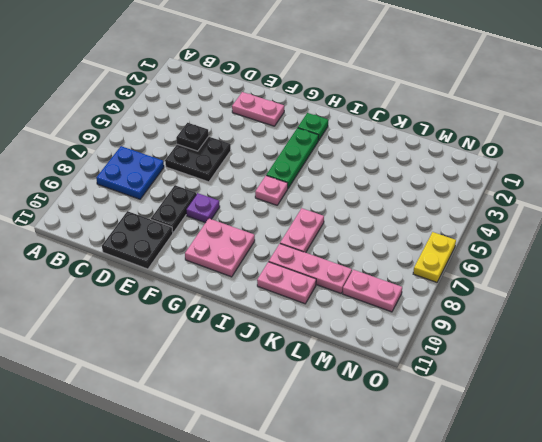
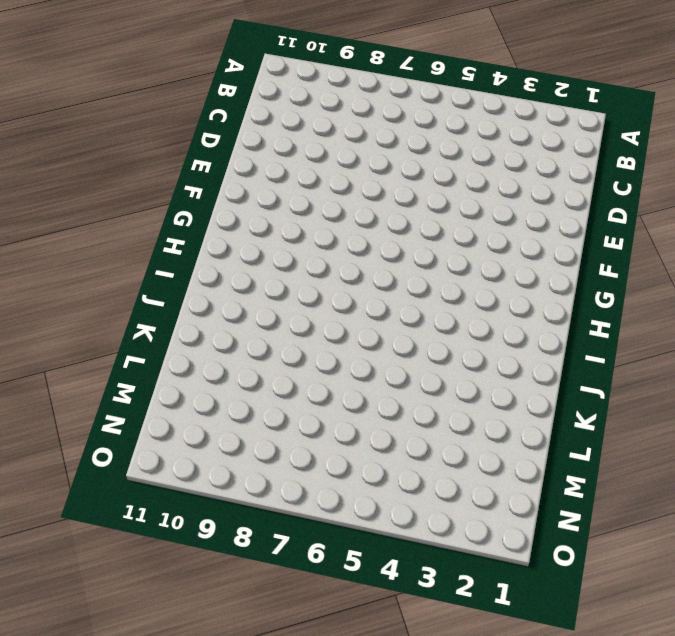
none -> blue plate B7:C8 level 1
none -> black plate D5:E6 level 1
none -> black plate D10:E11 level 1

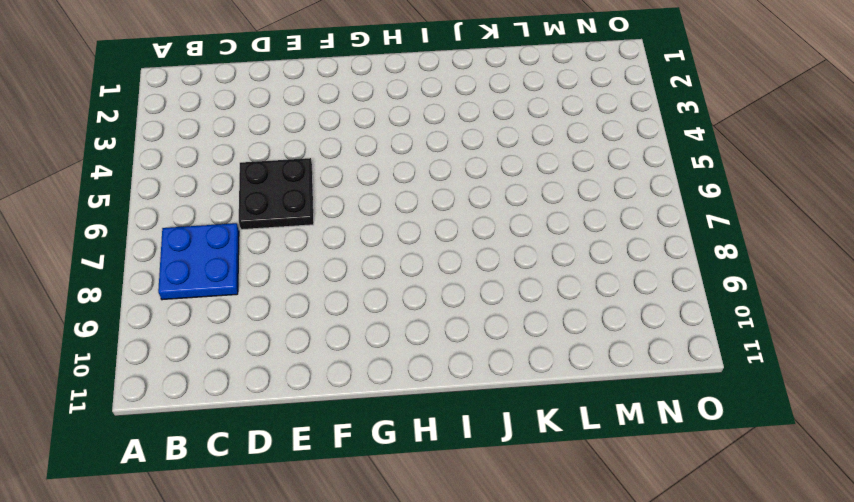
none -> black plate D10:E11 level 1
none -> pink plate E2:F2 level 1
none -> black plate E8:E9 level 1

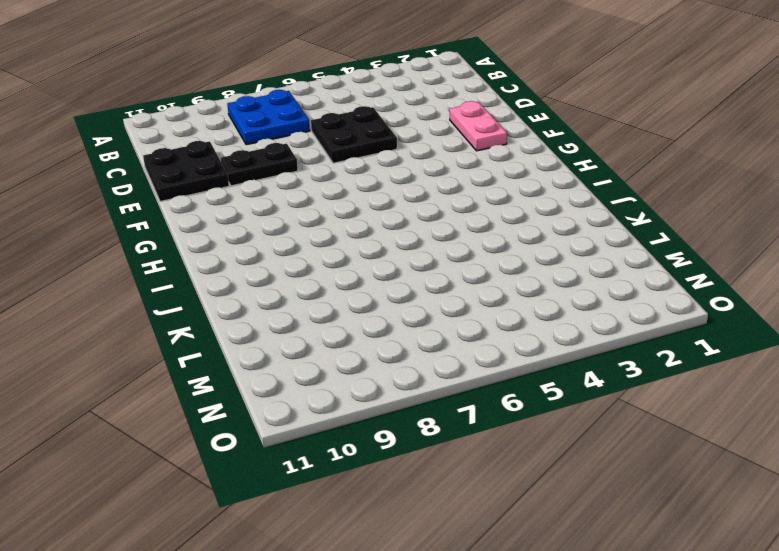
none -> purple plate F8 level 1
none -> pink plate G9:H10 level 1
none -> green plate H2 level 1

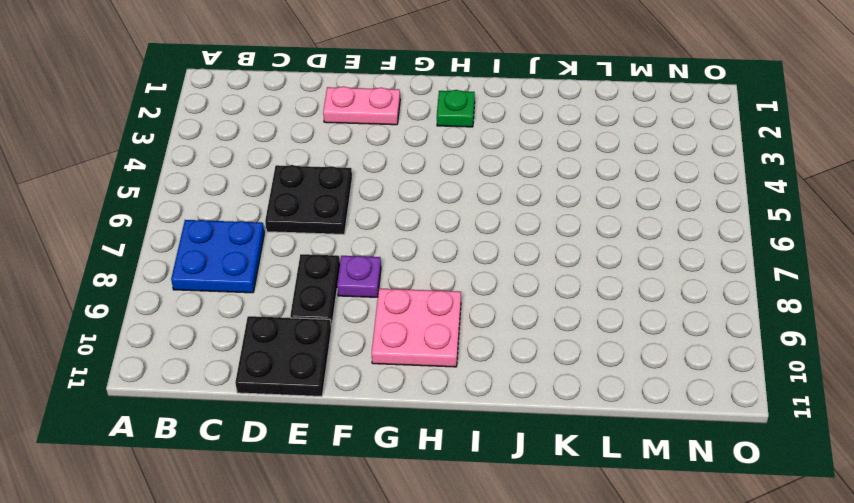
none -> green plate H3:H5 level 1
none -> pink plate H6 level 1
none -> pink plate J7:J8 level 1

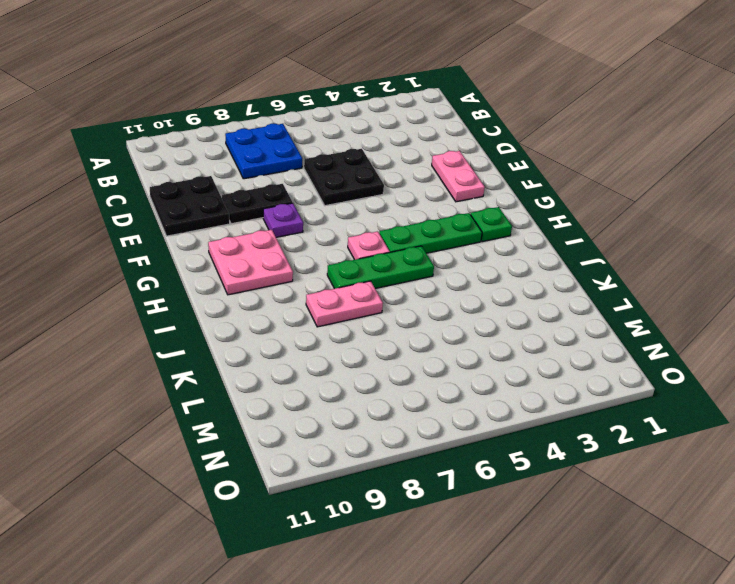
green plate I5:I7 level 1 -> none
none -> pink plate J9:L9 level 1
none -> pink plate J10:K10 level 1
none -> pink plate M9:N9 level 1

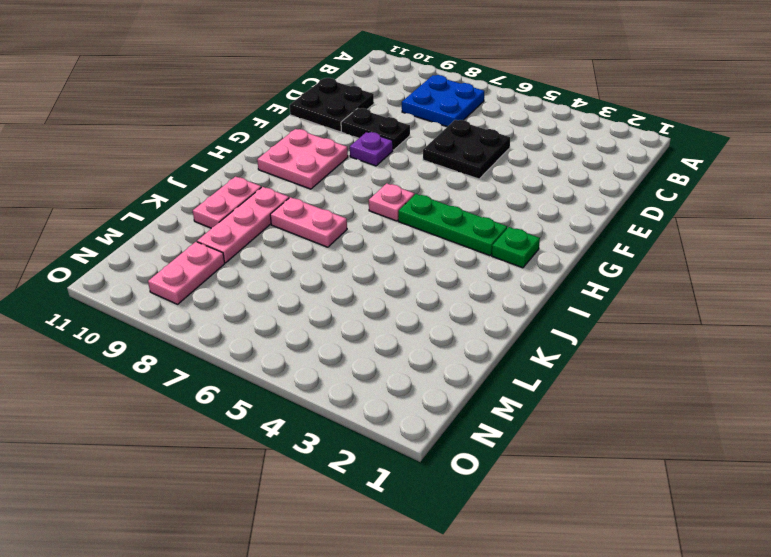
none -> pink plate E2:F2 level 1
none -> yellow plate O6:O7 level 1
none -> black plate D5 level 2

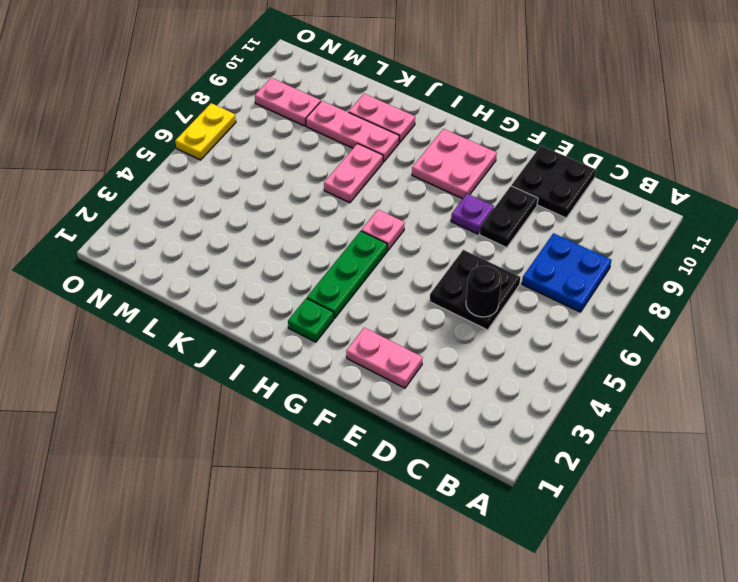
black round brick D5 level 2 -> black plate D5 level 2

